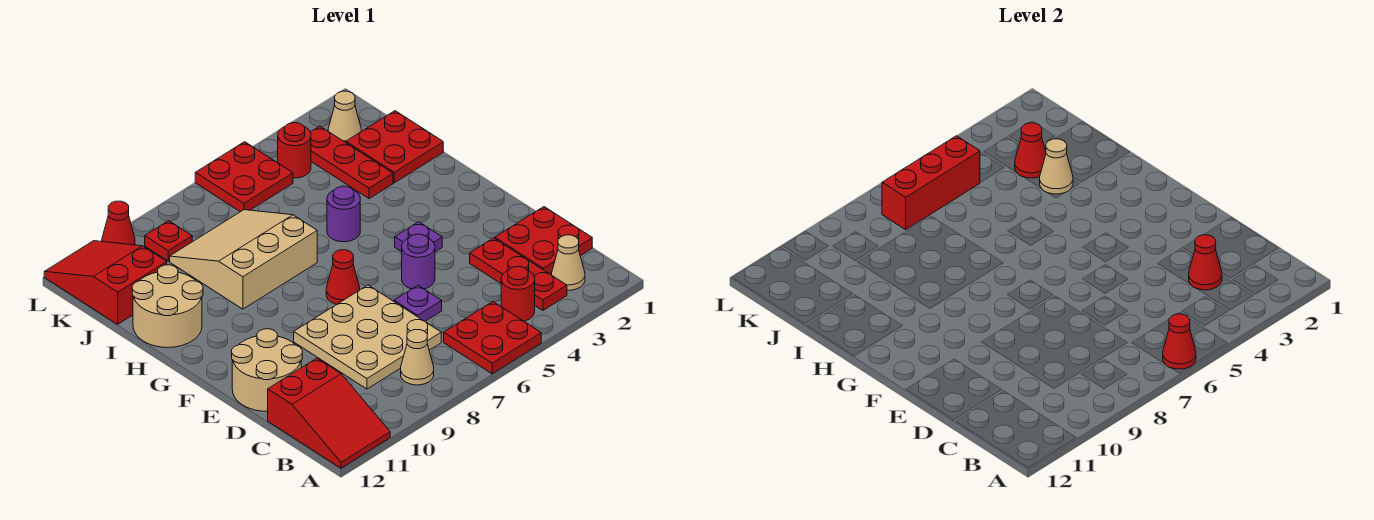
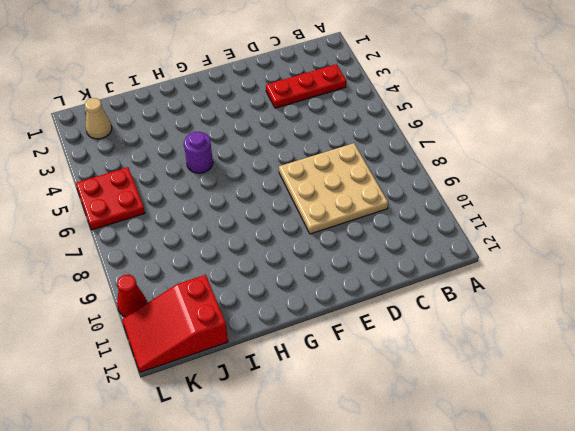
none -> red plate A5:B6 level 1
none -> red slope A11:C12 level 1 top C
none -> tan cone B2 level 1

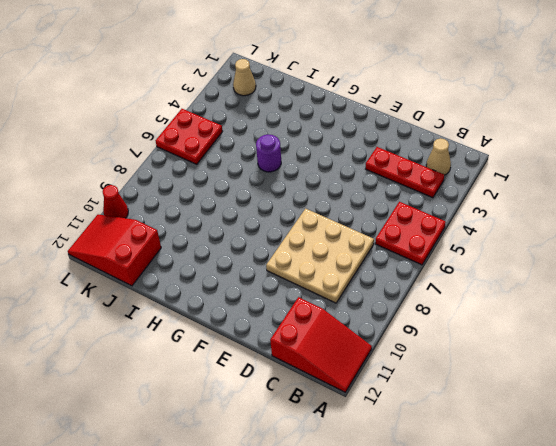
none -> red round brick B4 level 1
none -> tan cone B8 level 1
none -> red plate C1:D2 level 1

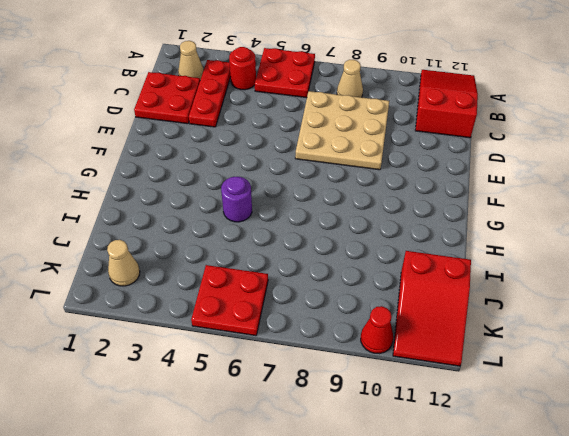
none -> purple plate D6 level 1
none -> tan round brick D11:E12 level 1
none -> purple round brick E5 level 1

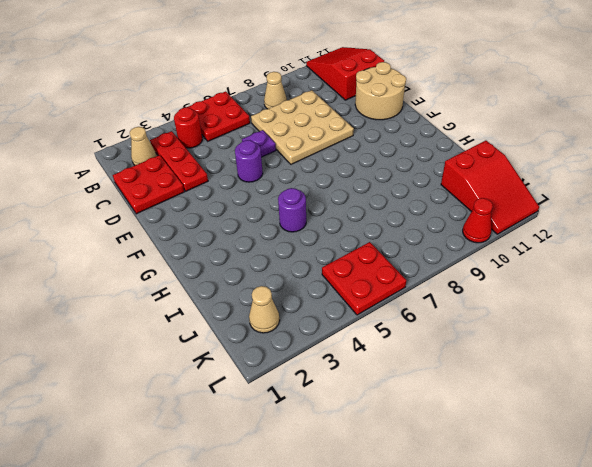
none -> purple plate F4 level 1
none -> red cone F7 level 1
none -> tan slope H7:J9 level 1 top H

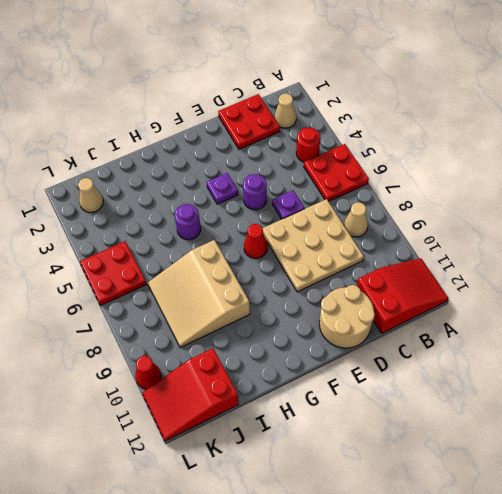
none -> red plate B3:D3 level 1
none -> tan round brick H11:I12 level 1
none -> red plate I1:J2 level 1

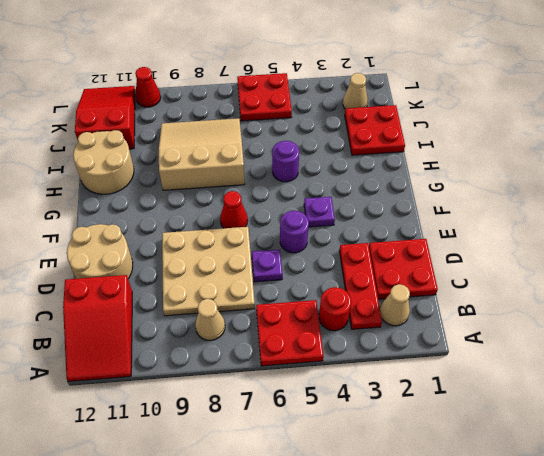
none -> red plate I3:K3 level 1
none -> red round brick K4 level 1
none -> red plate K9 level 1

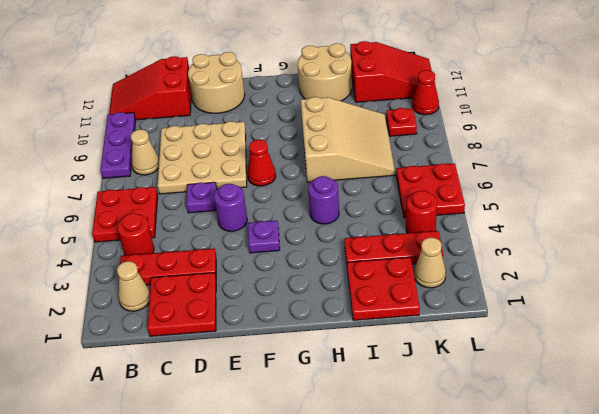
purple plate A8:A10 level 1 -> none
none -> red cone A6 level 2
none -> red cone C3 level 2
none -> tan cone I3 level 2

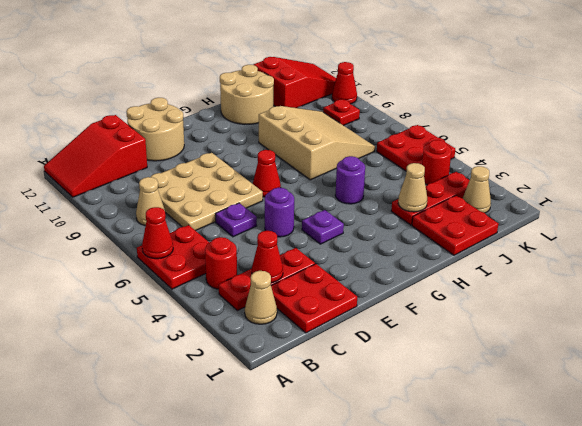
none -> red cone J3 level 2
none -> red brick K5:K7 level 2

